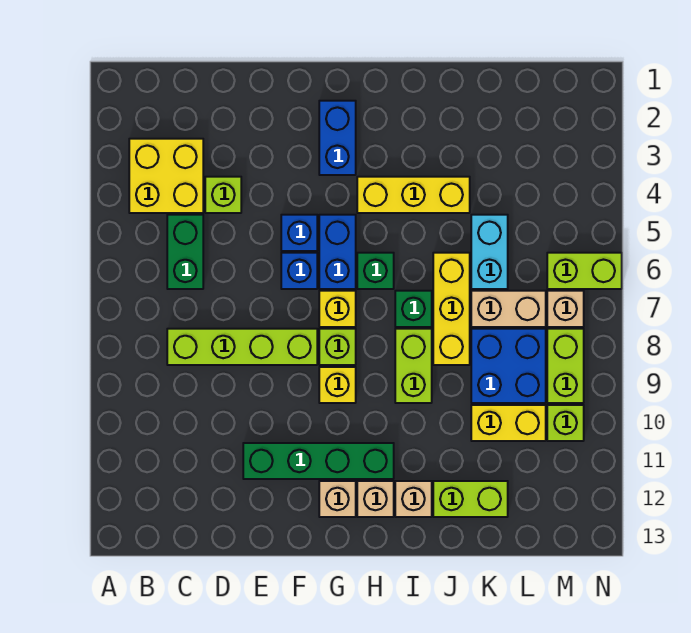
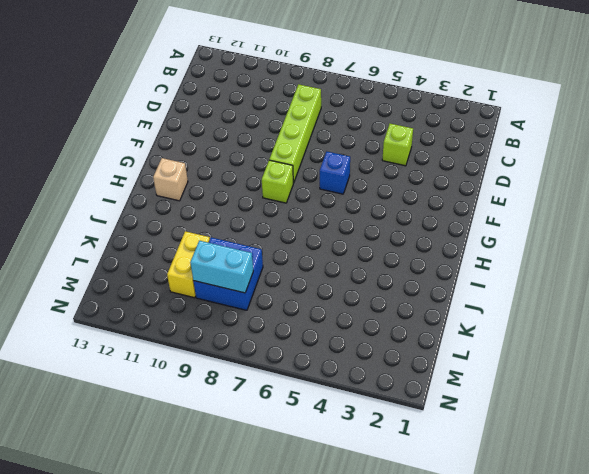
cyan brick L8:L9 level 2 -> cyan brick K5:K6 level 1
none -> yellow brick B3:C4 level 1
none -> green brick C5:C6 level 1
none -> green brick E11:H11 level 1

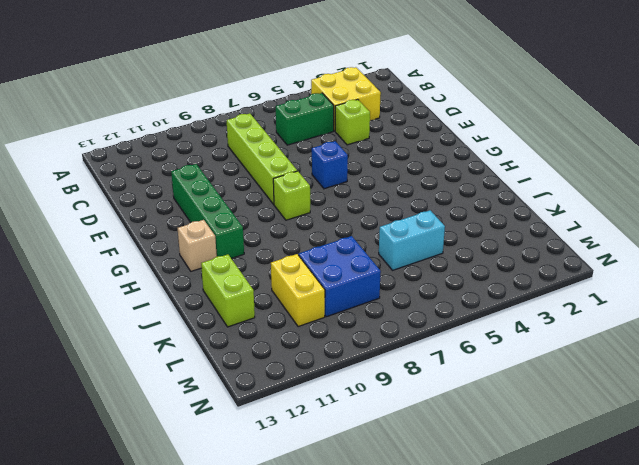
none -> blue brick F5 level 1
none -> blue brick G2:G3 level 1
none -> blue brick G5:G6 level 1

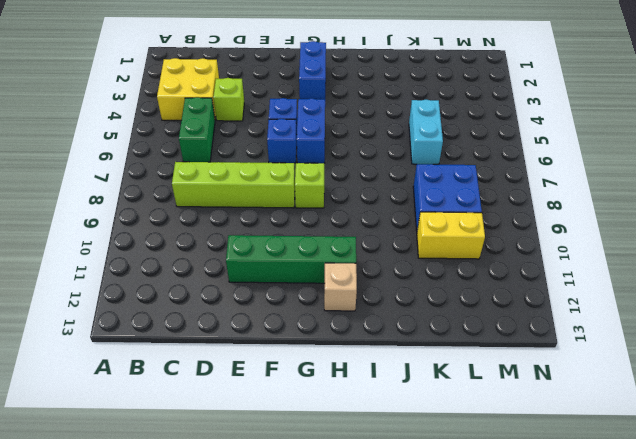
none -> yellow brick G7 level 1
none -> yellow brick G9 level 1
none -> tan brick G12 level 1

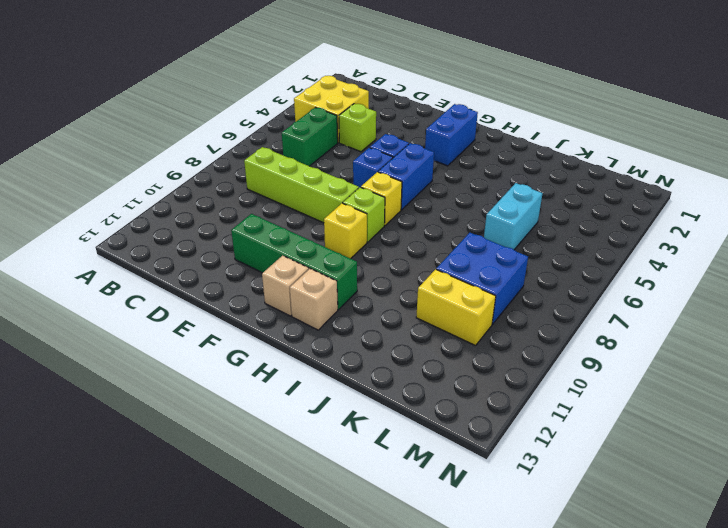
none -> yellow brick H4:J4 level 1
none -> green brick H6 level 1
none -> green brick I7 level 1

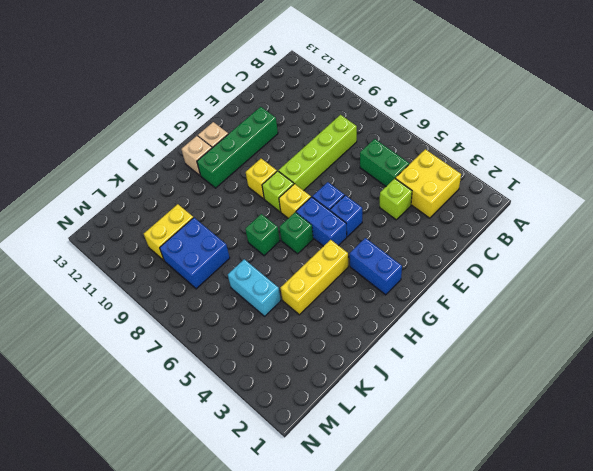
none -> lime brick I8:I9 level 1
none -> tan brick I12 level 1
none -> yellow brick J6:J8 level 1

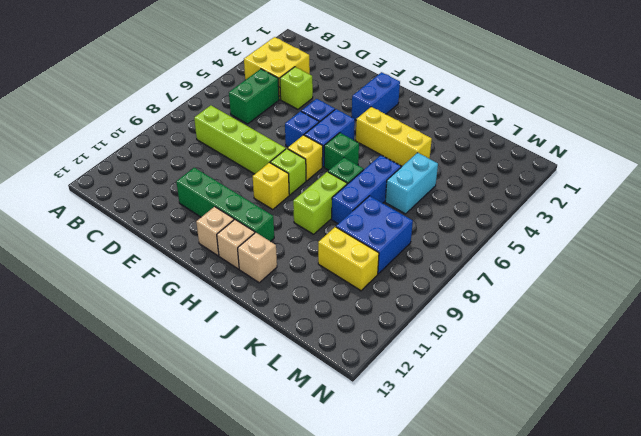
blue brick J6:J8 level 1 -> yellow brick J6:J8 level 1
none -> lime brick J12:K12 level 1
none -> tan brick K7:L7 level 1
none -> lime brick M6:N6 level 1

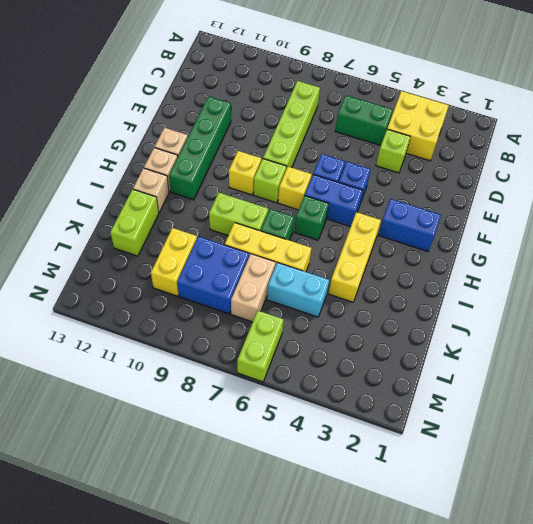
none -> tan brick M7 level 1
none -> lime brick M8:M9 level 1
none -> lime brick M10 level 1

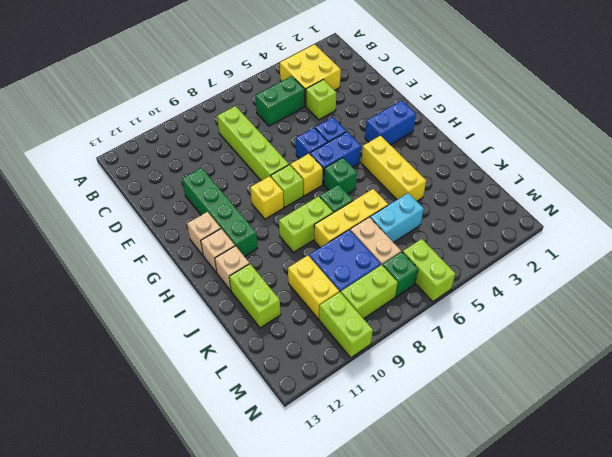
green brick M7 level 1 -> tan brick M7 level 1
lime brick M10:N10 level 1 -> lime brick M10 level 1

